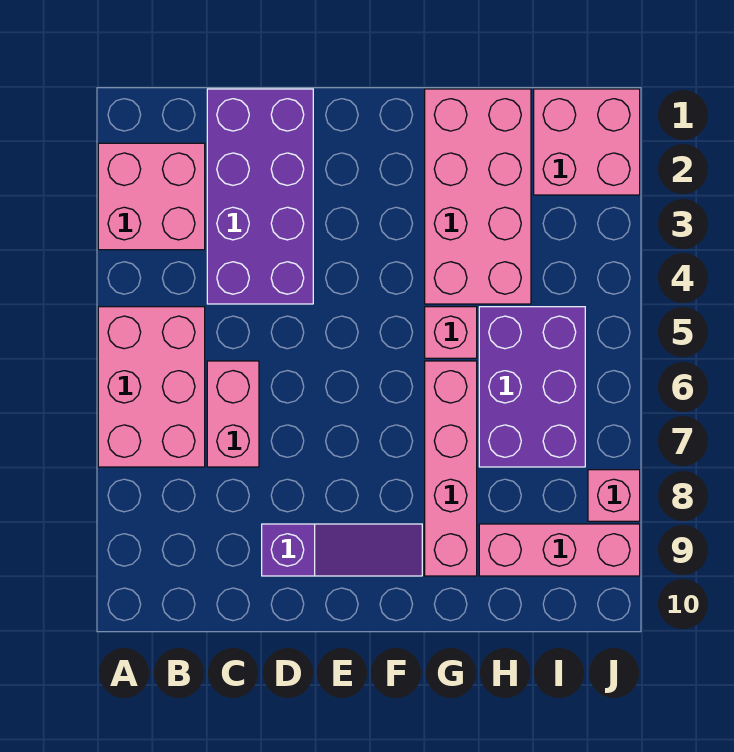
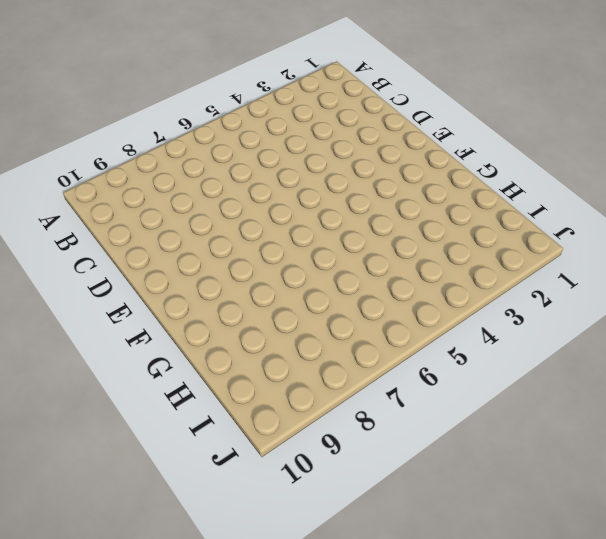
none -> pink brick A2:B3 level 1
none -> pink brick A5:B7 level 1
none -> purple brick C1:D4 level 1

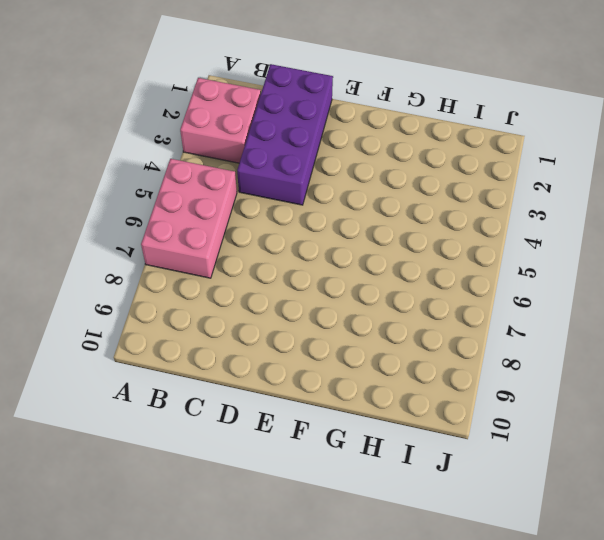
none -> pink brick C6:C7 level 1
none -> purple slope D9:F9 level 1 top D
none -> pink brick G1:H4 level 1

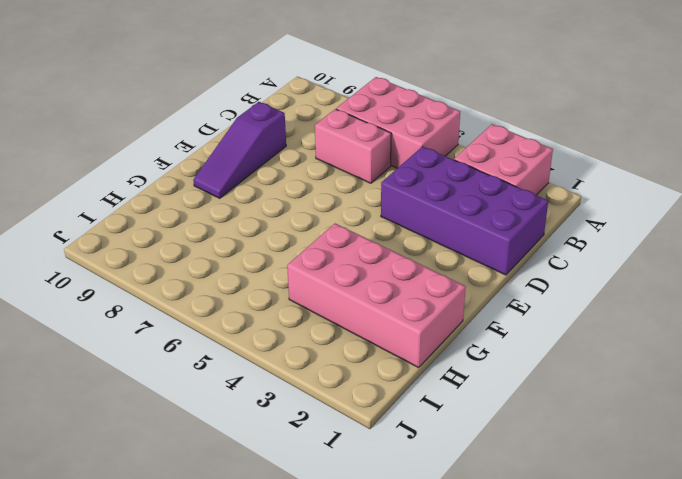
none -> pink brick G5 level 1
none -> pink brick G6:G9 level 1
none -> purple brick H5:I7 level 1

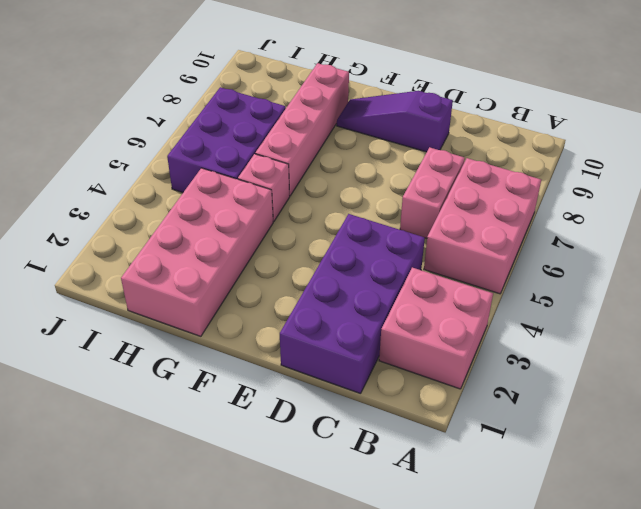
none -> pink brick H9:J9 level 1
none -> pink brick I1:J2 level 1
none -> pink brick J8 level 1

